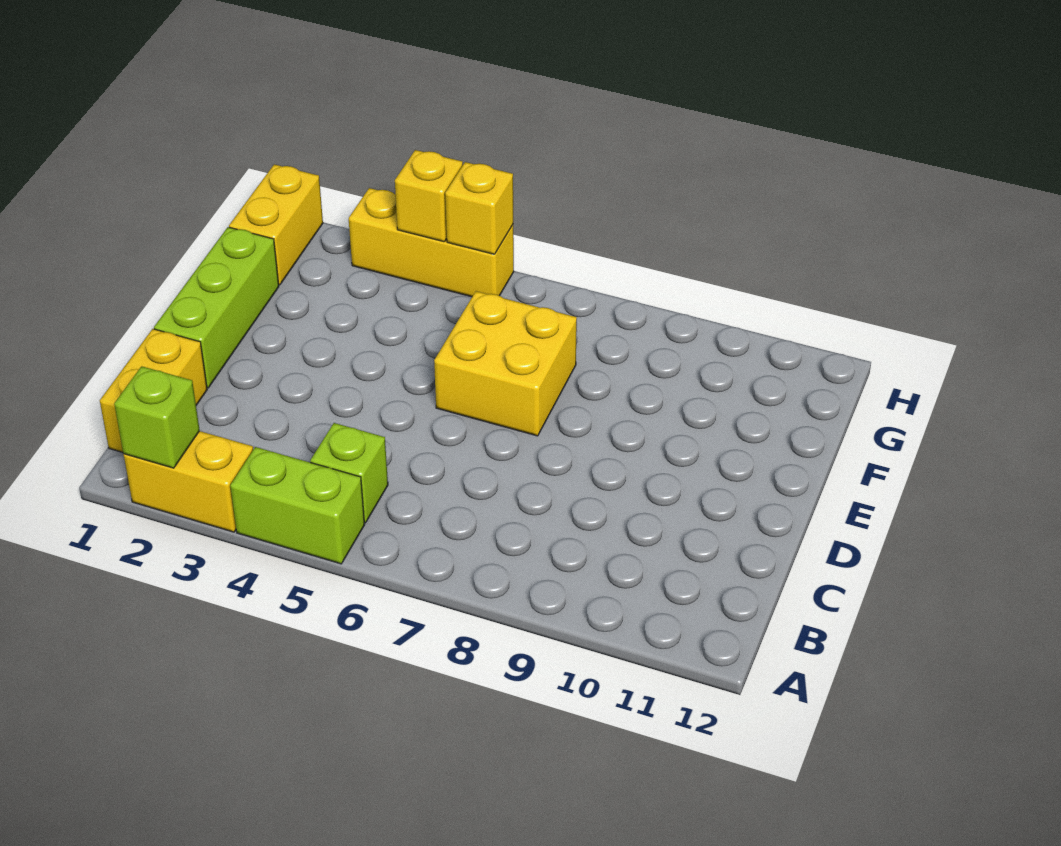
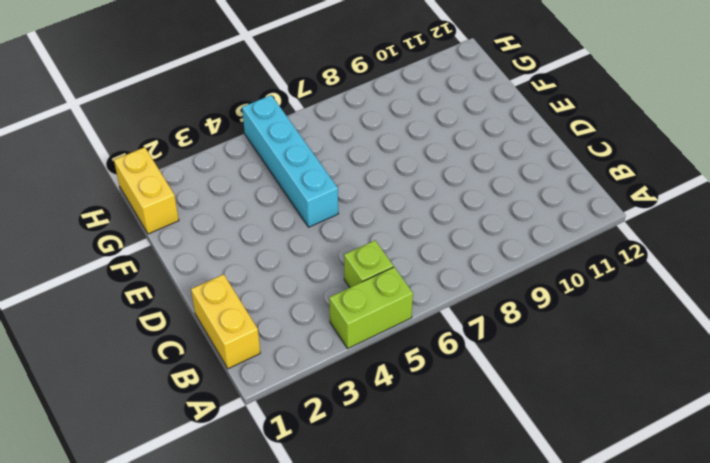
cyan brick E5:H5 level 1 -> yellow brick H3:H5 level 1
none -> yellow brick A2:A3 level 1
none -> lime brick D1:F1 level 1

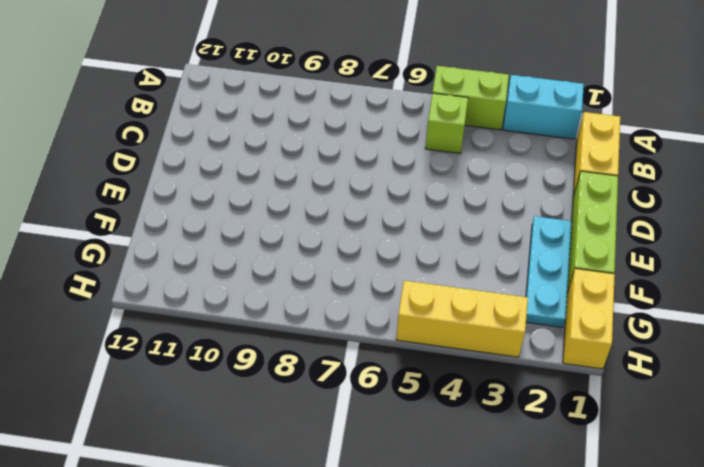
cyan brick A2:A3 level 1 -> yellow brick A2:A3 level 1
cyan plate E2:G2 level 1 -> none
none -> yellow brick E6:F7 level 1
none -> lime brick A2 level 2

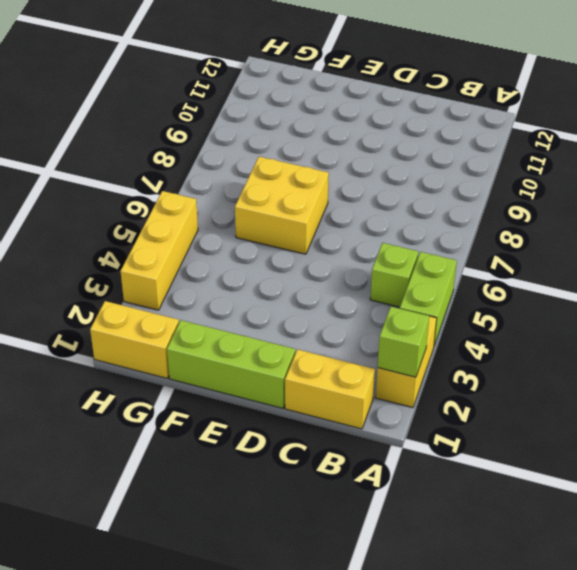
none -> yellow brick H4 level 2
none -> yellow brick H5 level 2

